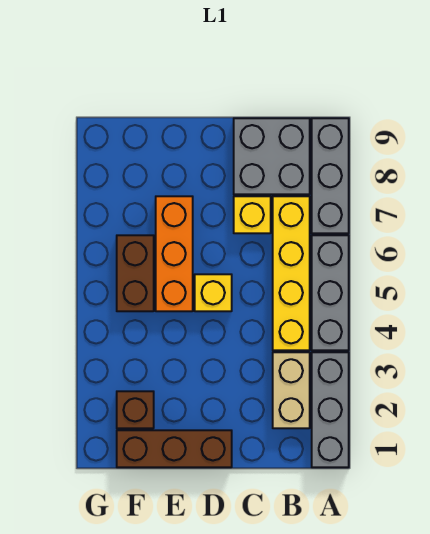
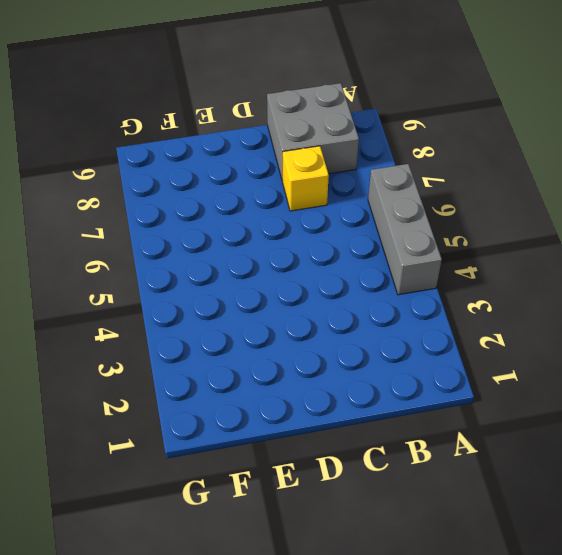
none -> grey brick A1:A3 level 1
none -> grey brick A7:A9 level 1
none -> tan brick B2:B3 level 1

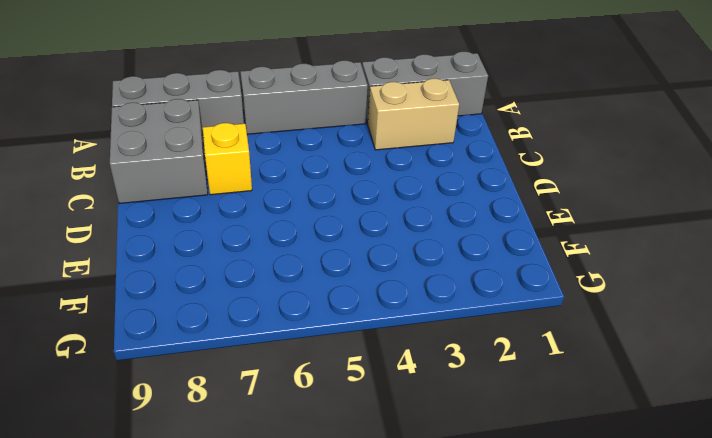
none -> yellow brick B4:B7 level 1
none -> brown brick D1:F1 level 1
none -> yellow brick D5 level 1

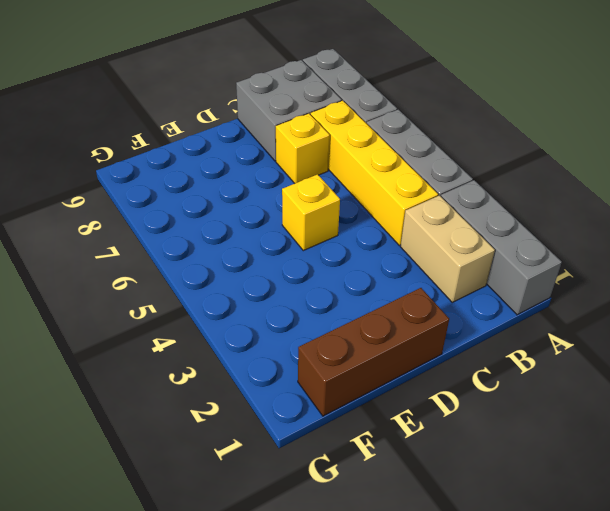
none -> orange brick E5:E7 level 1
none -> brown brick F2 level 1
none -> brown brick F5:F6 level 1

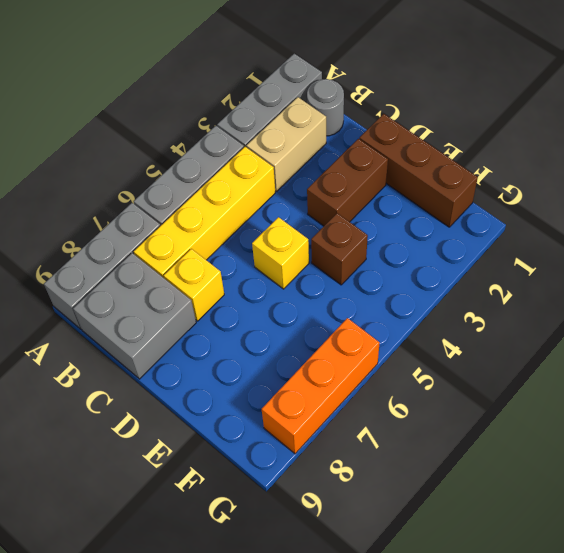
grey round brick B1 level 1 -> none
brown brick D2:D3 level 1 -> brown brick F5:F6 level 1
brown brick E4 level 1 -> brown brick F2 level 1
orange brick G6:G8 level 1 -> orange brick E5:E7 level 1

